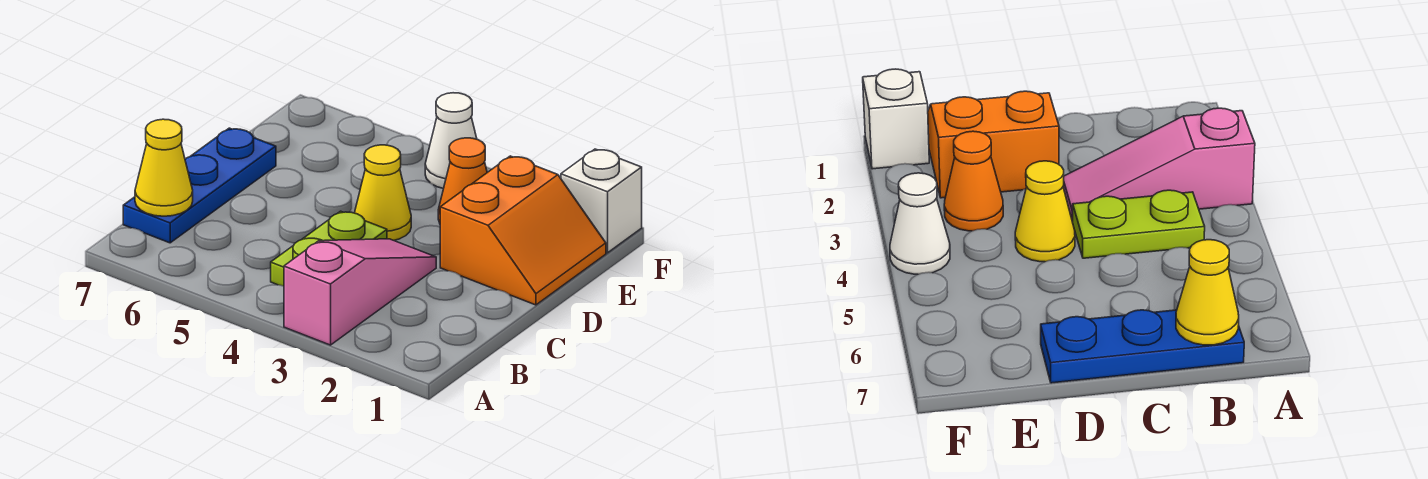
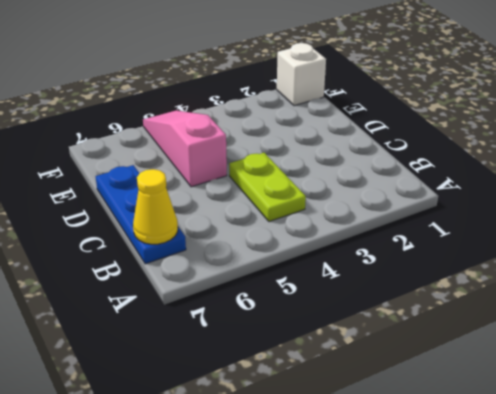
pink slope D5:F5 level 1 top D -> pink slope A3:C3 level 1 top A
none -> orange slope D1:E2 level 1 top 2
none -> yellow cone D4 level 1

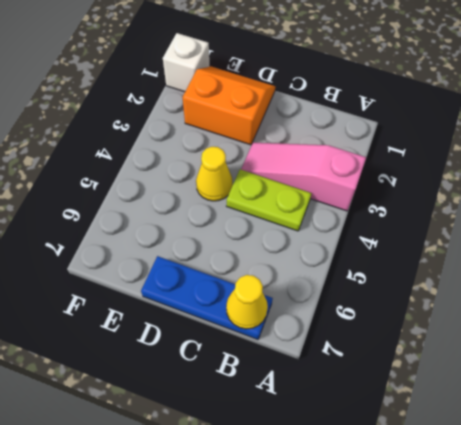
none -> orange cone E3 level 1
none -> white cone F4 level 1

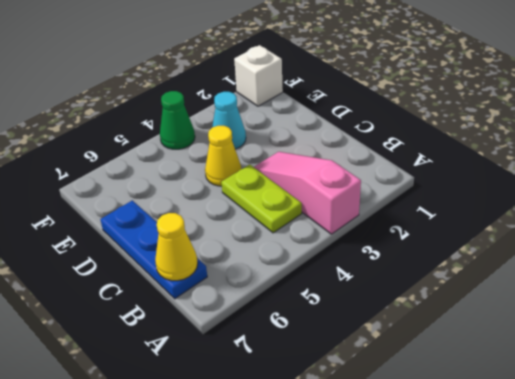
cyan cone E3 level 1 -> orange cone E3 level 1
green cone F4 level 1 -> white cone F4 level 1
none -> orange slope D1:E2 level 1 top 2

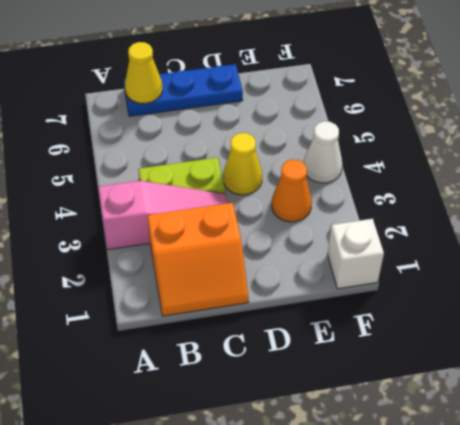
orange slope B1:C2 level 1 top 2 -> orange slope D1:E2 level 1 top 2

